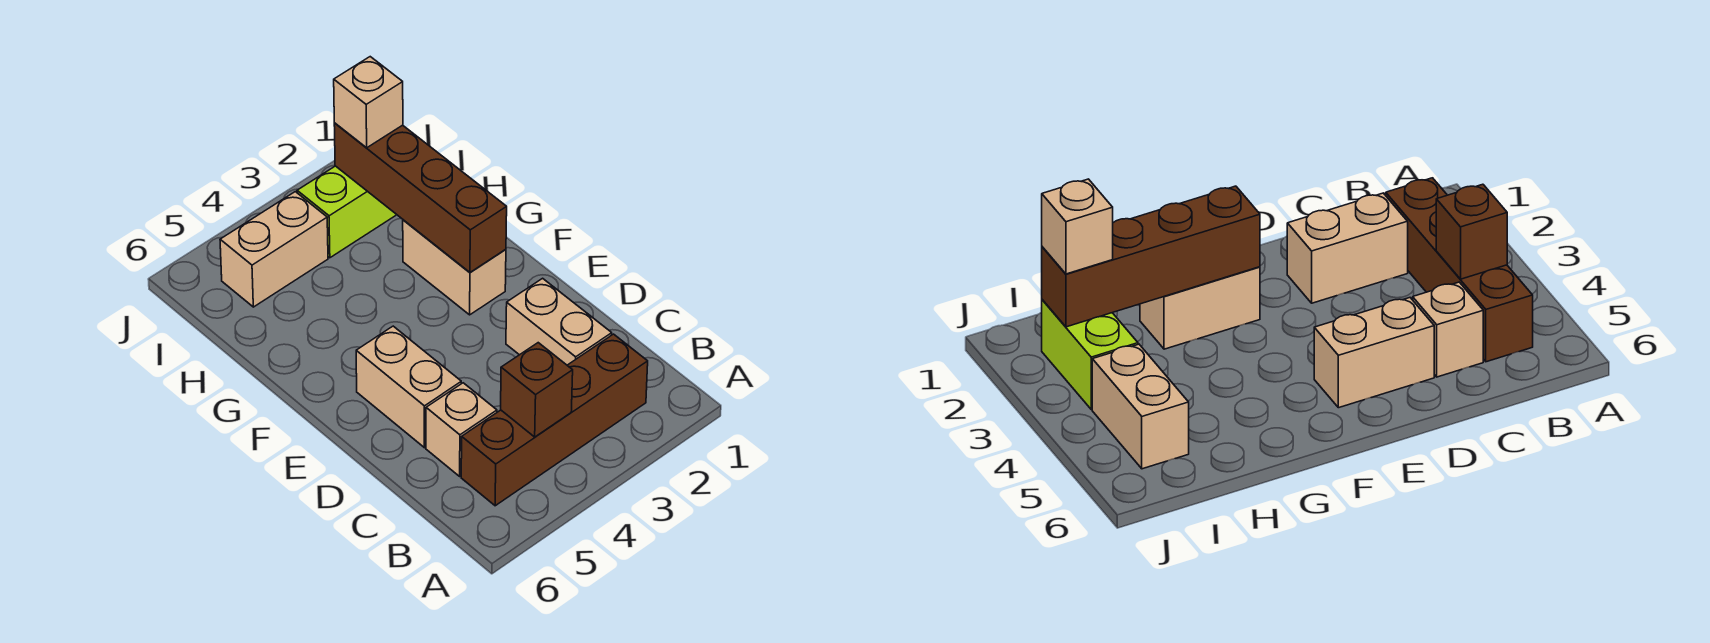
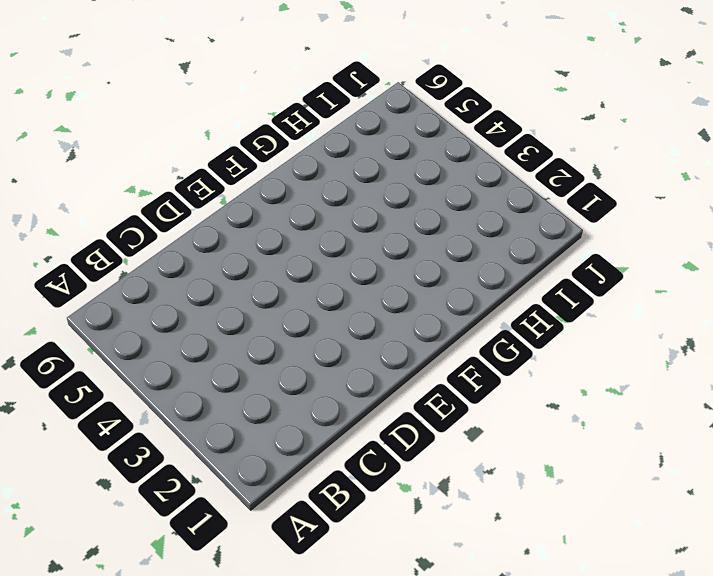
none -> brown brick B2:B5 level 1
none -> tan brick C2:D2 level 1

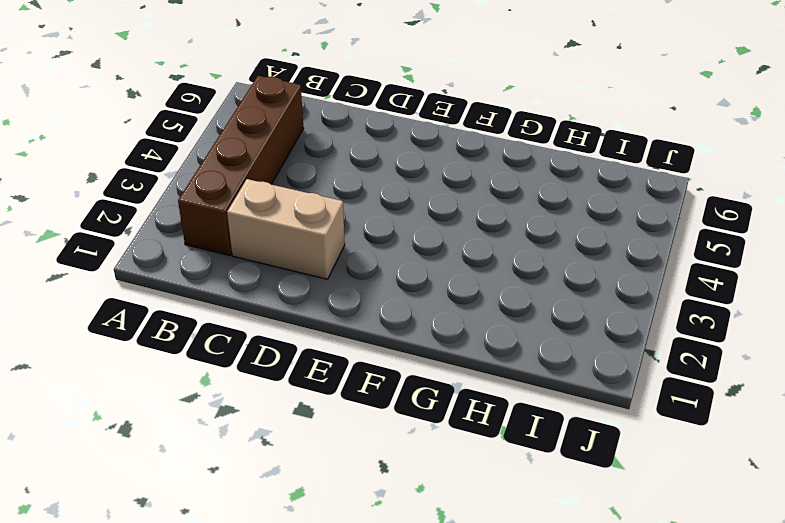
none -> tan brick C5 level 1
none -> tan brick D5:E5 level 1

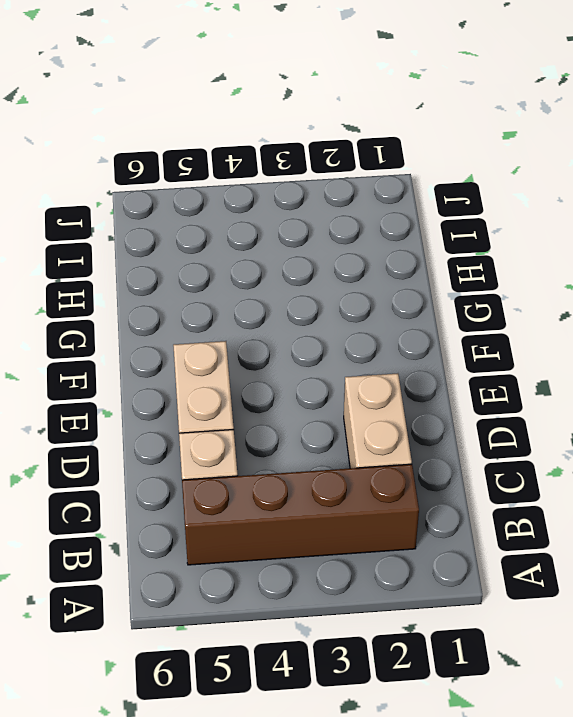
none -> tan brick F2:G2 level 1
none -> lime brick I2:I3 level 1

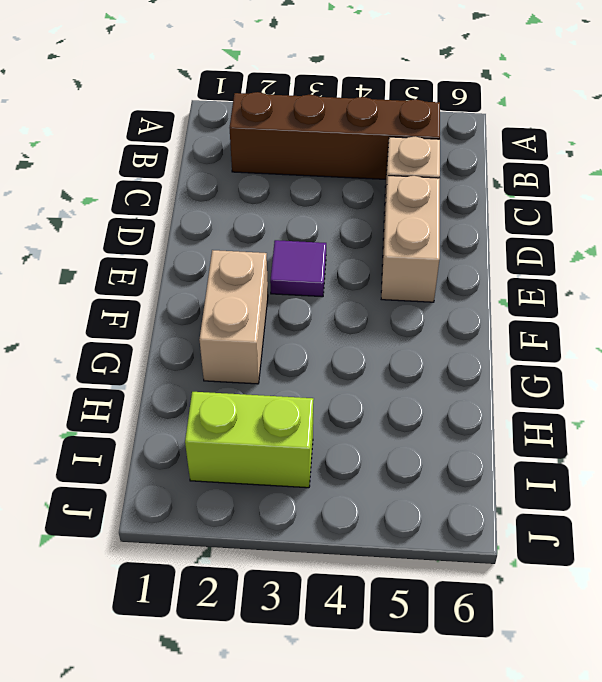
purple tile E3 level 1 -> none
none -> tan brick C2:D2 level 1
none -> tan brick I4:I5 level 1

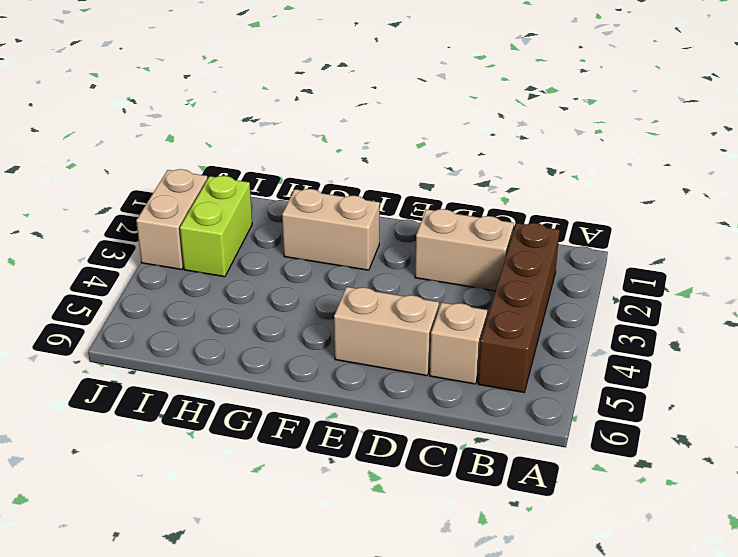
tan brick J2:J3 level 1 -> tan brick I4:I5 level 1
none -> brown brick B4 level 2
none -> brown brick F2:I2 level 2

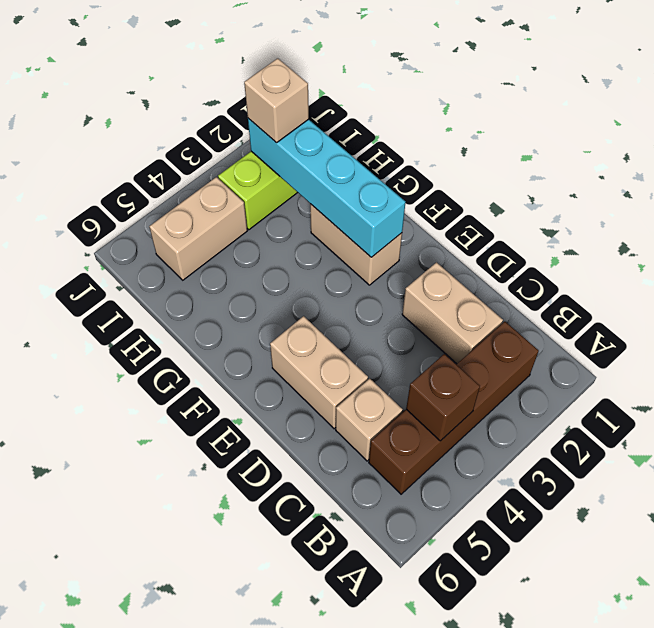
cyan brick F2:I2 level 2 -> brown brick F2:I2 level 2

